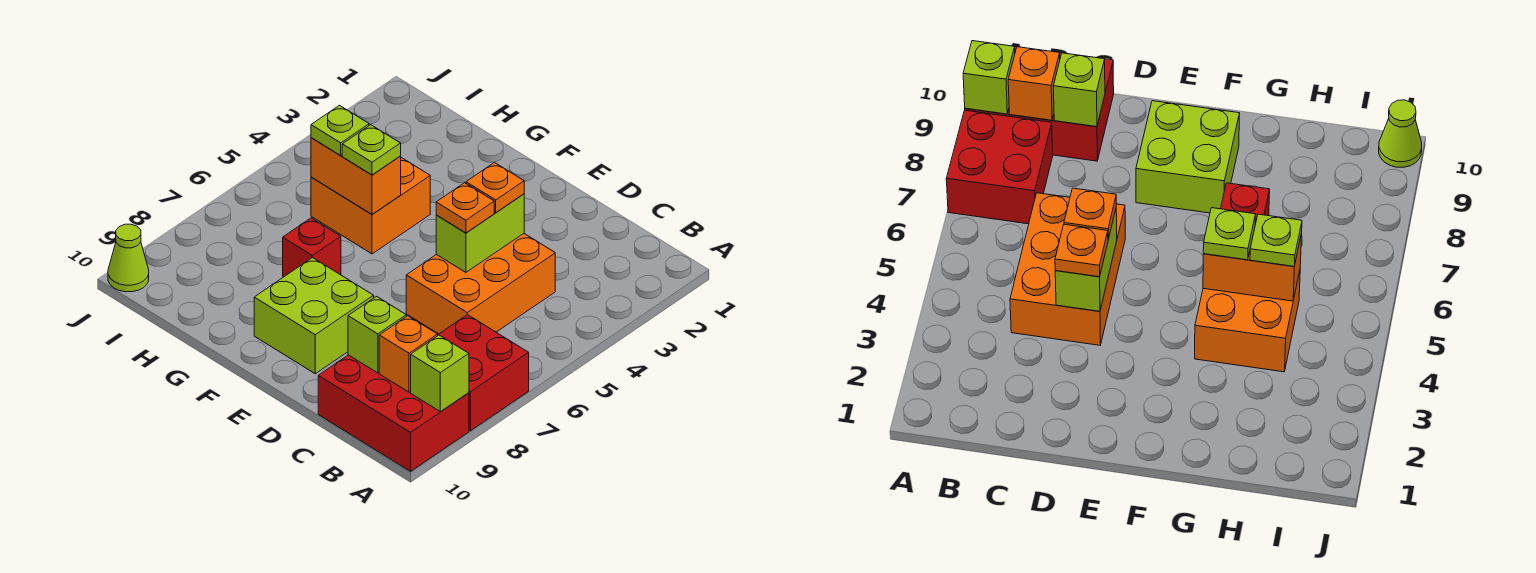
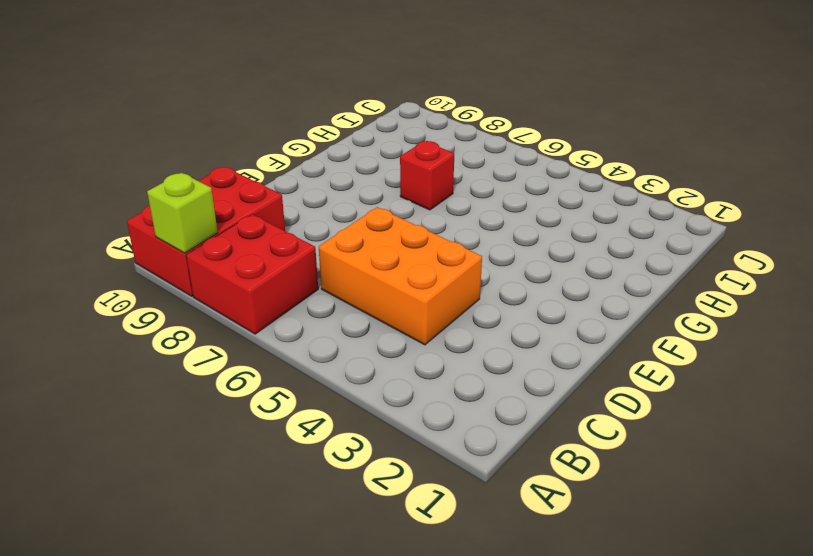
none -> lime brick E8:F9 level 1
none -> orange brick G4:H5 level 1
none -> lime cone J10 level 1

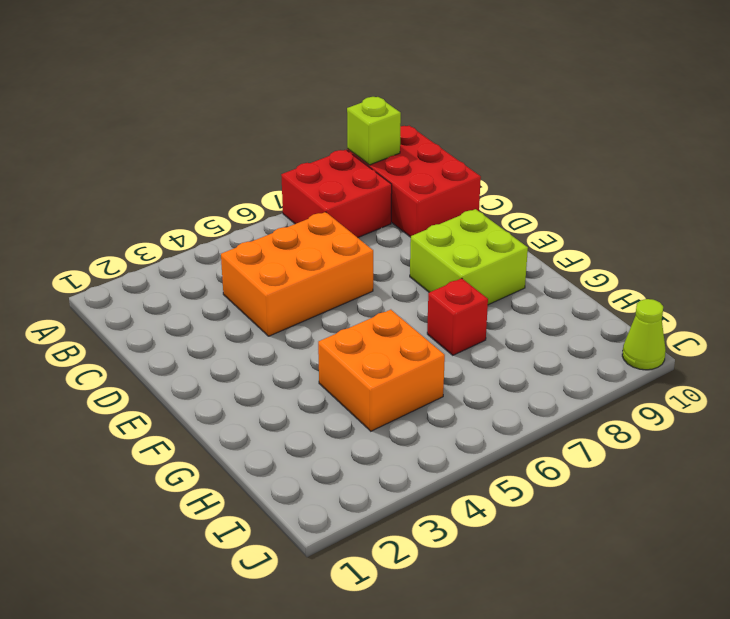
none -> orange brick B9 level 2
none -> lime brick C9 level 2
none -> lime brick D4:D5 level 2

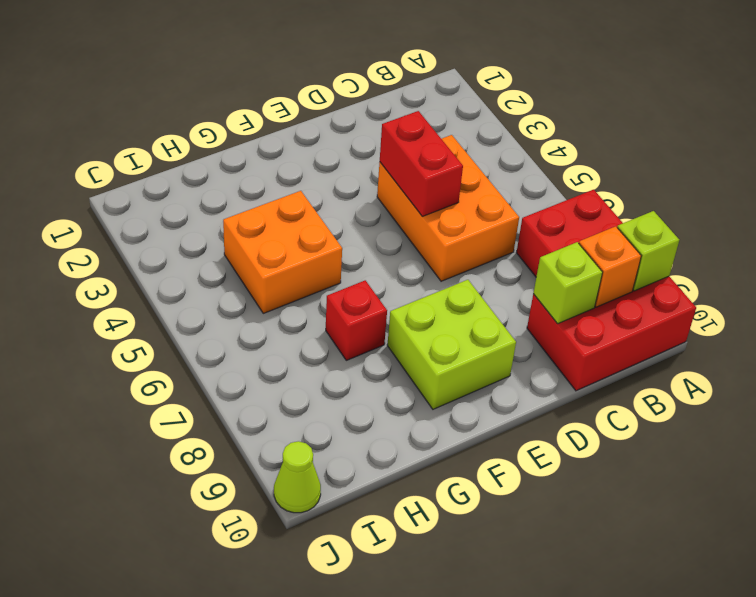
red brick D4:D5 level 2 -> lime brick D4:D5 level 2
none -> orange brick G5:H5 level 2
none -> orange plate D4 level 3
none -> orange plate D5 level 3

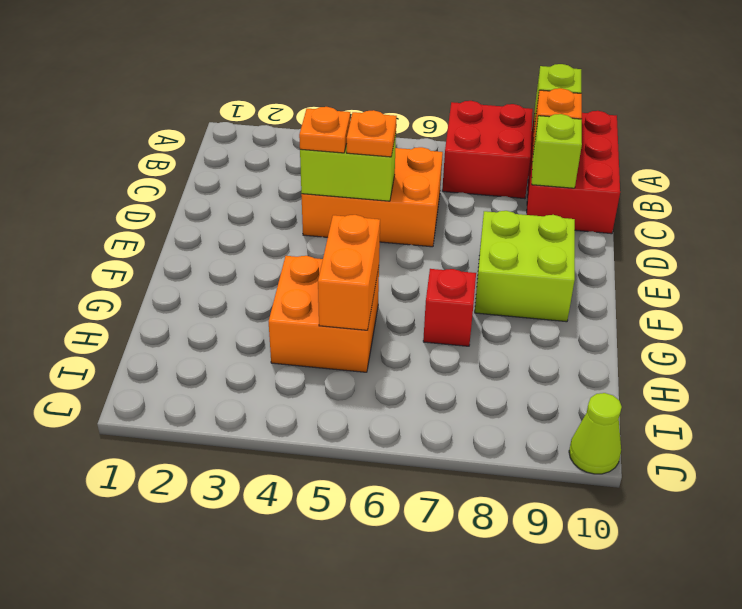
none -> lime plate G5 level 3
none -> lime plate H5 level 3

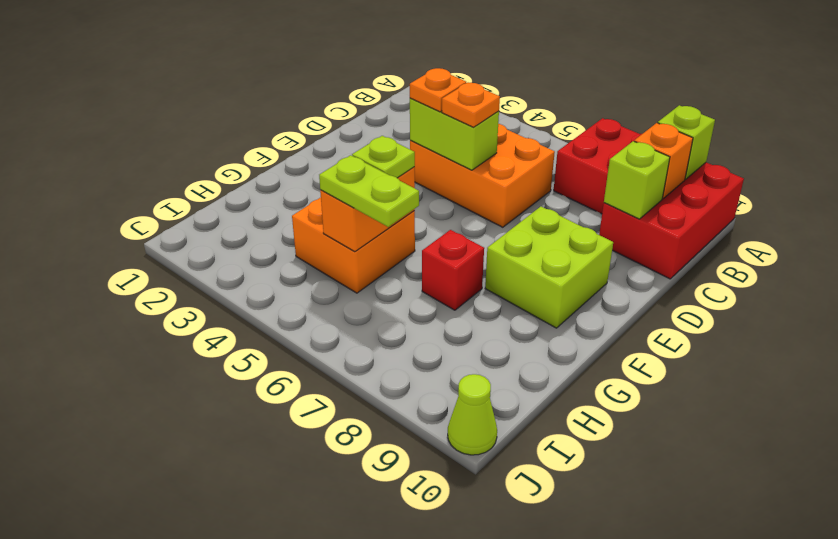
lime plate H5:H6 level 3 -> lime plate H5 level 3

